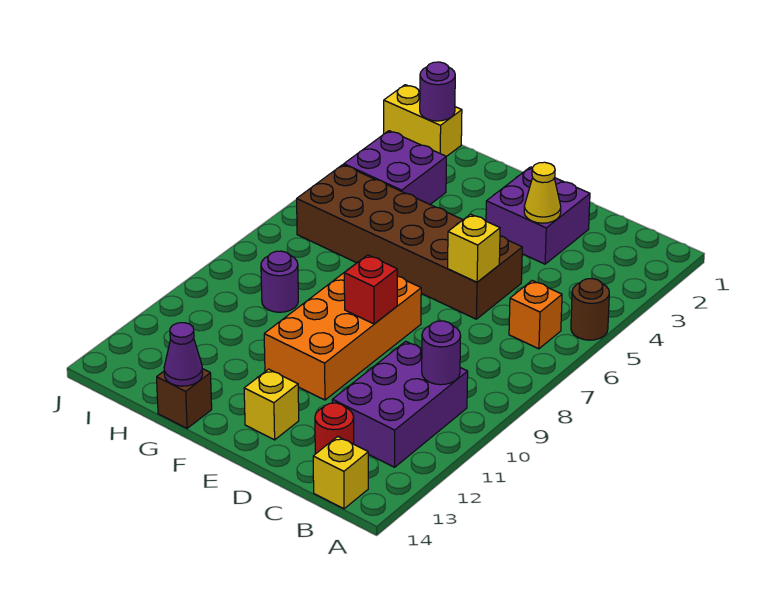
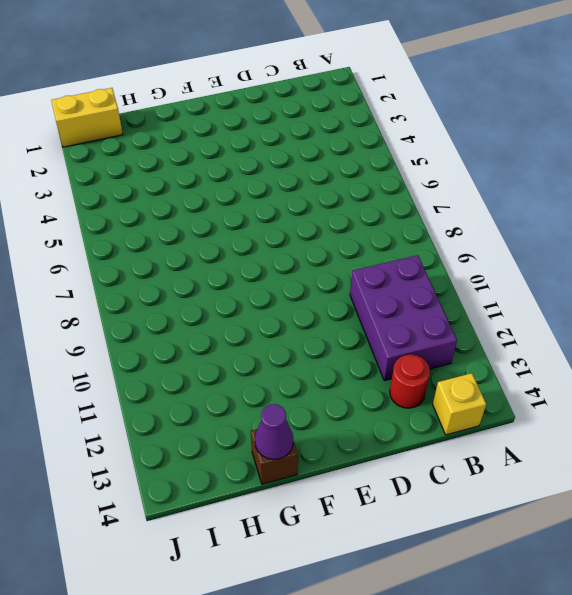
none -> brown round brick A5 level 1
none -> orange brick B6 level 1
none -> purple brick D2:E3 level 1

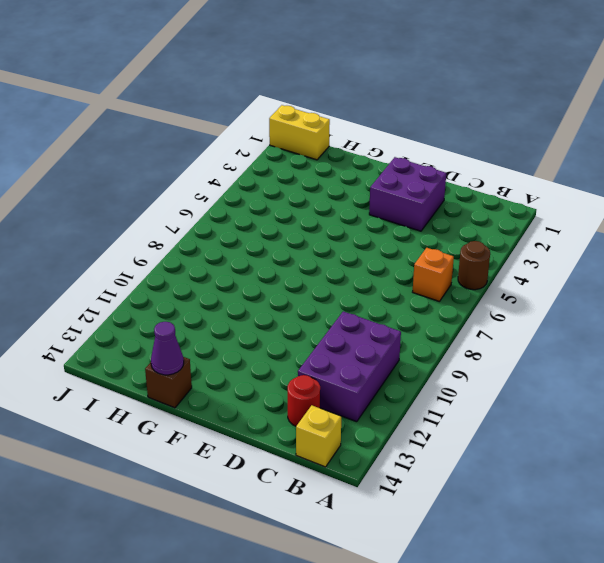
none -> brown brick D5:I6 level 1
none -> orange brick E8:F11 level 1
none -> yellow brick E13 level 1

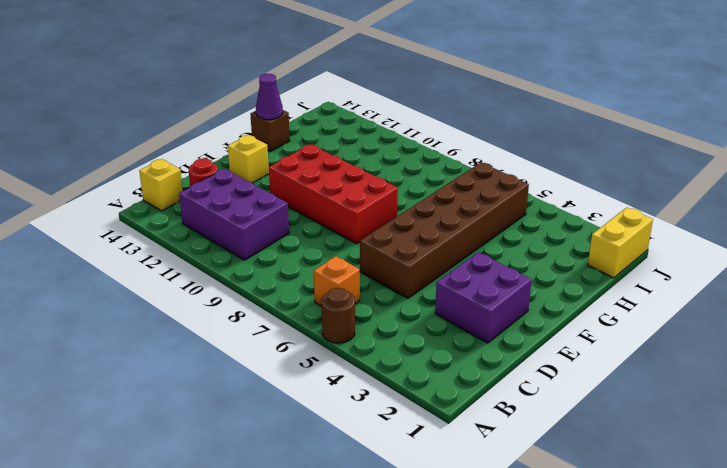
red brick E8:F11 level 1 -> orange brick E8:F11 level 1
none -> purple brick H3:I4 level 1
none -> purple round brick H9 level 1
none -> purple round brick B10 level 2

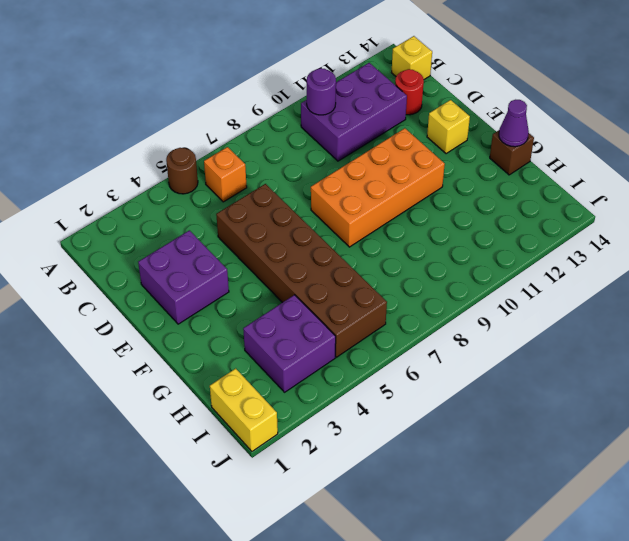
none -> purple round brick H9 level 1
none -> yellow cone D3 level 2
none -> yellow brick D6 level 2

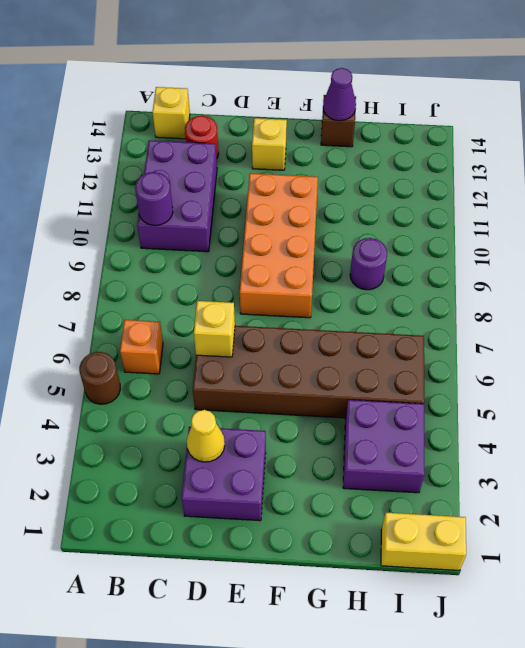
none -> red brick E9 level 2
none -> purple round brick I1 level 2

